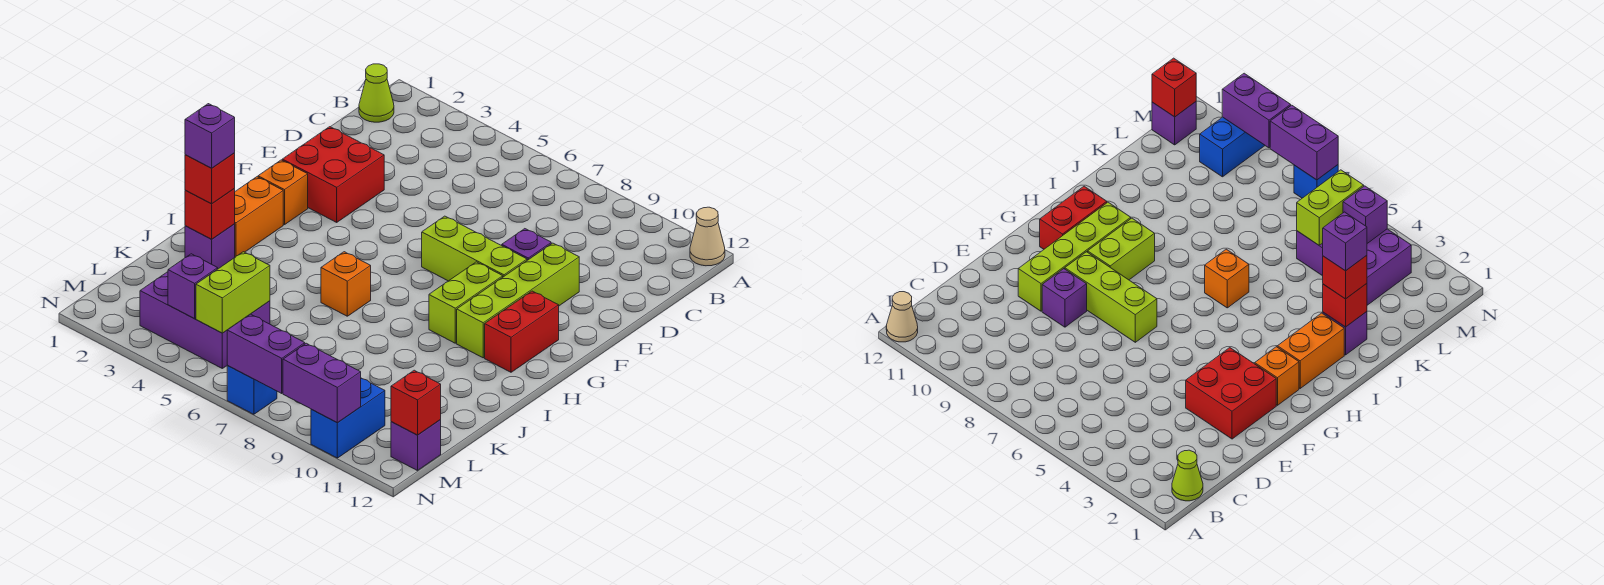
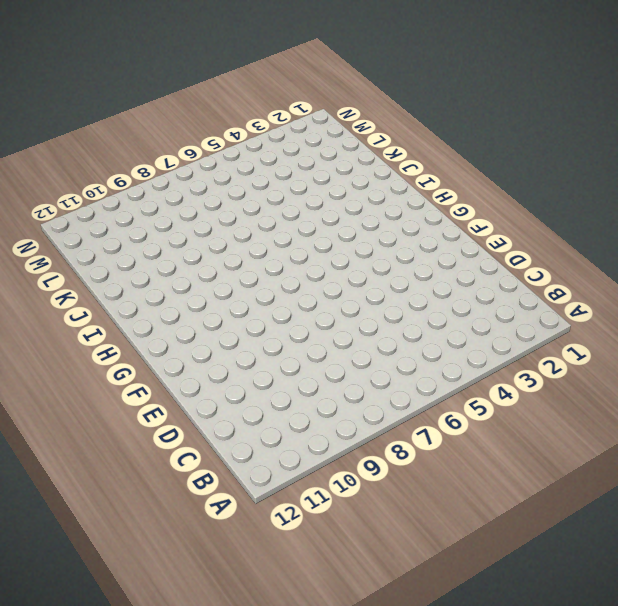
none -> tan cone A12 level 1
none -> lime cone B1 level 1
none -> red brick E2:F3 level 1

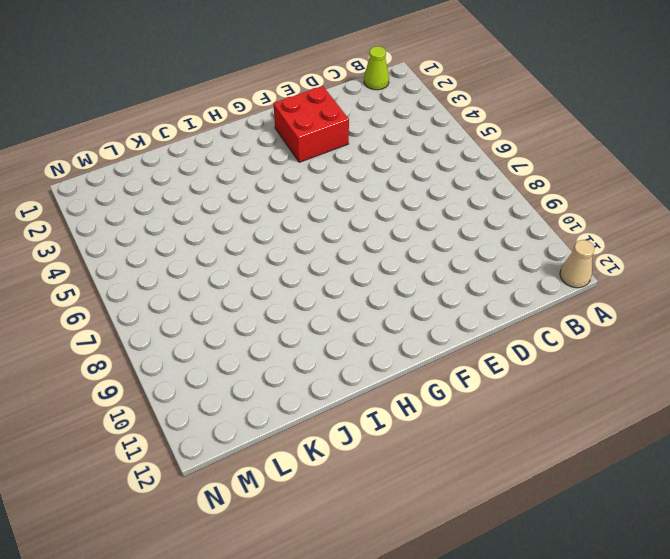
none -> purple brick E9 level 1
none -> lime brick E10:H10 level 1
none -> lime brick F7:F9 level 1

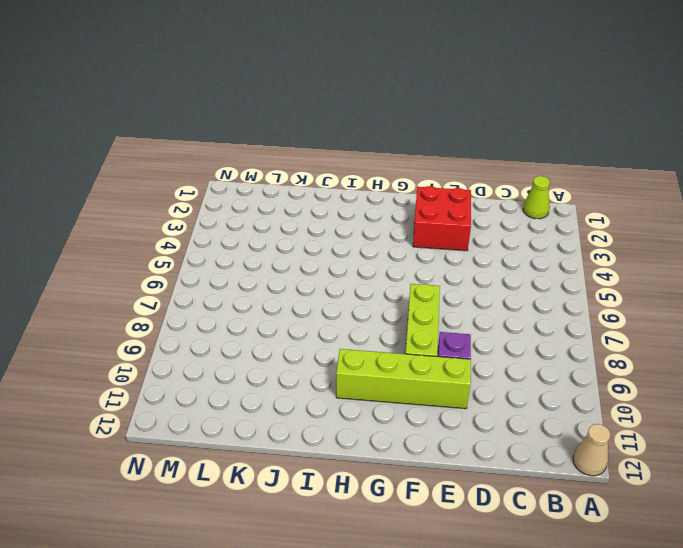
none -> orange brick G2 level 1
none -> lime brick G9:H9 level 1
none -> red brick G11:H11 level 1

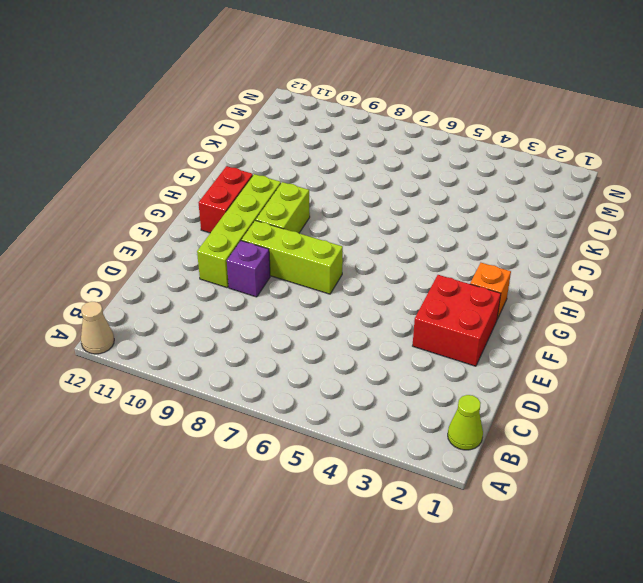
none -> orange brick H2:I2 level 1
none -> orange brick I6 level 1
none -> purple brick J2 level 1

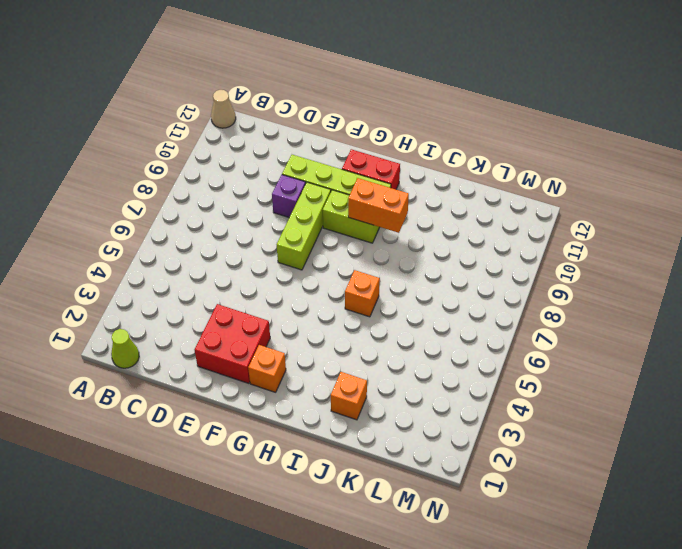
orange brick H9:I9 level 2 -> orange brick H2:I2 level 1
orange brick J2 level 1 -> purple brick J2 level 1
none -> purple brick L3:M5 level 1
none -> blue brick M10:N10 level 1
none -> purple brick M12 level 1

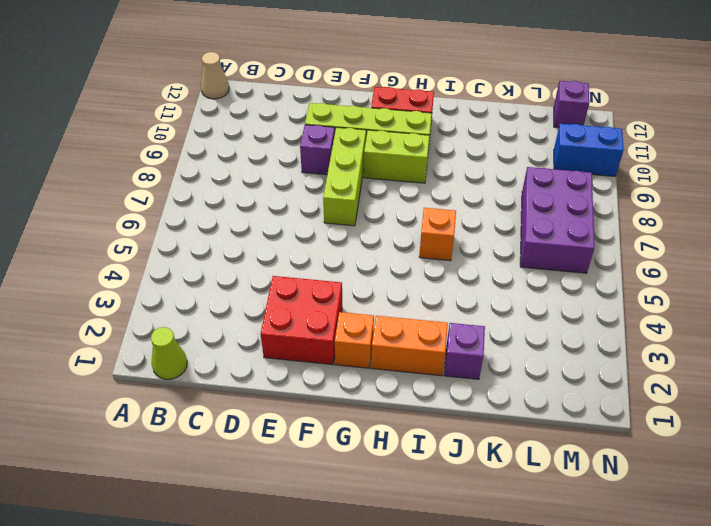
purple brick L6:M8 level 1 -> purple brick L3:M5 level 1
none -> blue brick N7 level 1
none -> red brick J2 level 2
none -> lime brick L5:M5 level 2

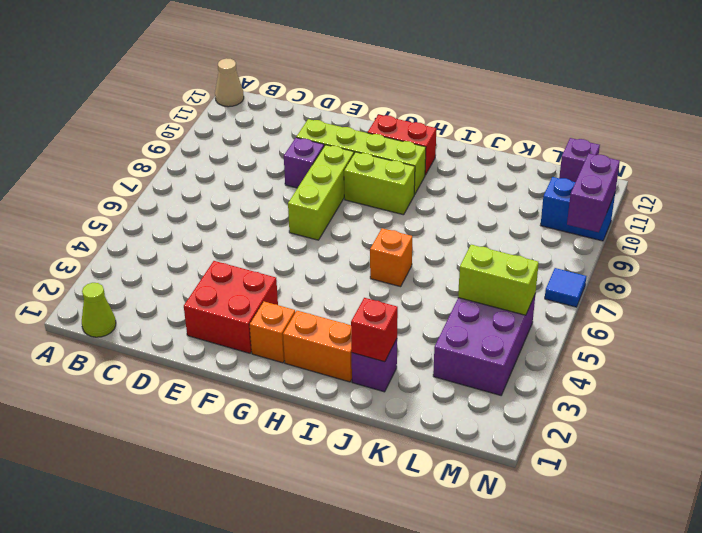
blue tile N7 level 1 -> blue brick N7 level 1
none -> purple brick M4 level 2
none -> red brick M12 level 2
none -> purple brick N7:N8 level 2

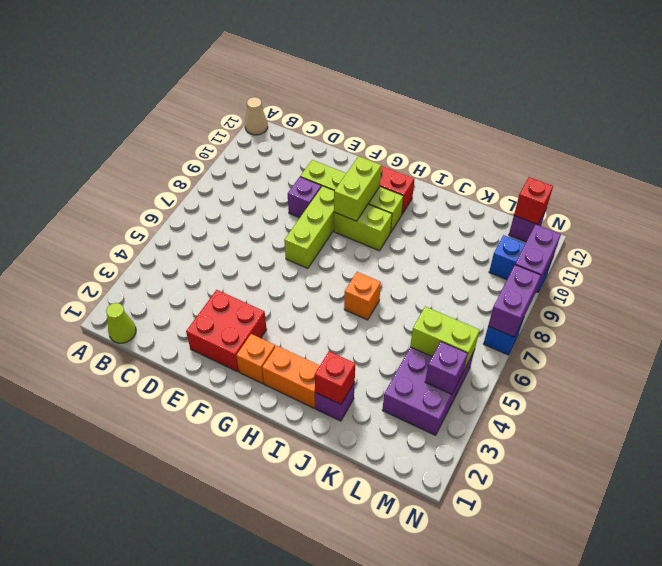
lime brick G9:G10 level 2 -> none
none -> red brick J2 level 3
none -> purple brick J2 level 4

